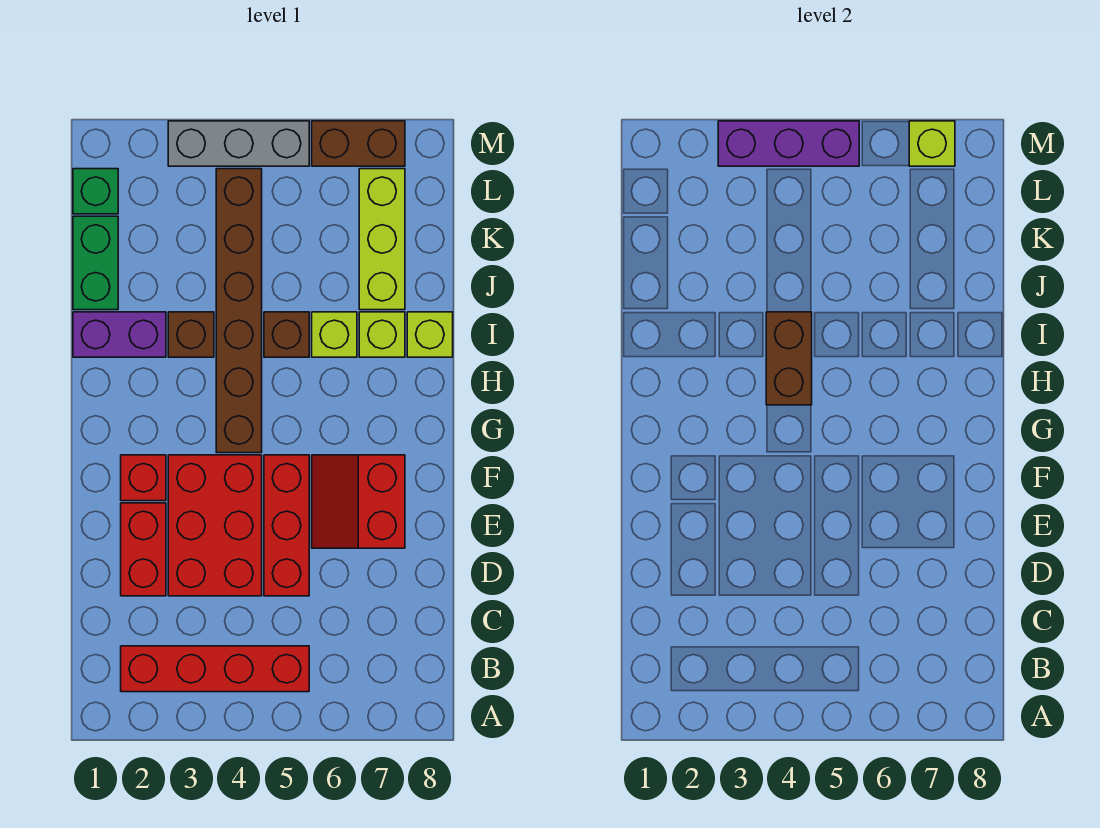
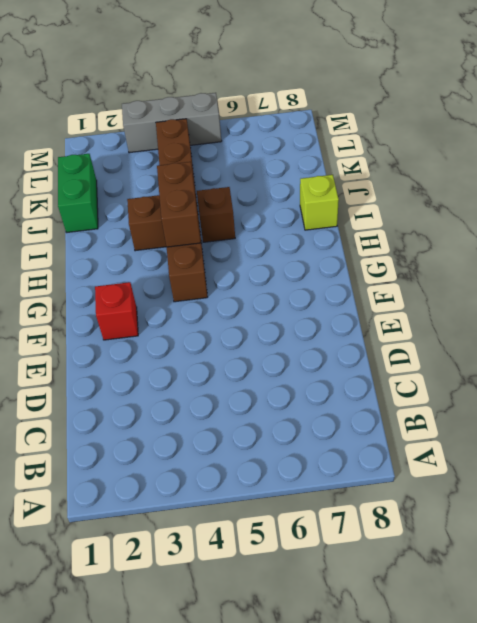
none -> red brick B2:B5 level 1
none -> red brick D2:E2 level 1
none -> red brick D3:F4 level 1

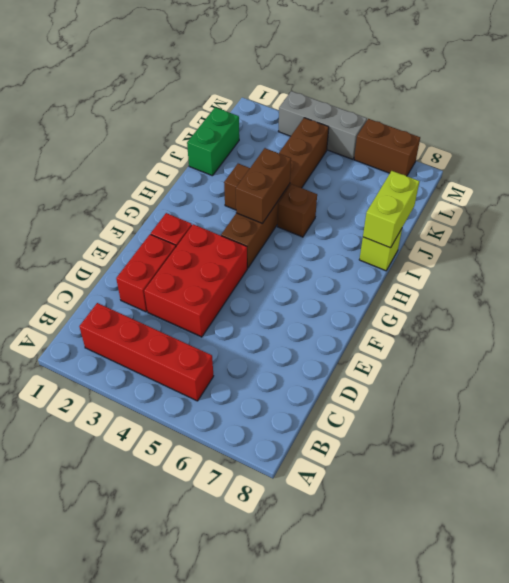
lime brick I8:J8 level 2 -> none
none -> red brick D5:F5 level 1
none -> red slope E6:F7 level 1 top 7
none -> purple brick I1:I2 level 1

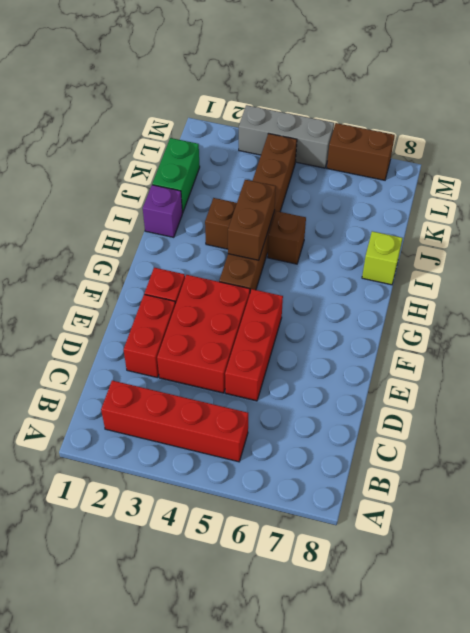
purple brick I1 level 1 -> purple brick I1:I2 level 1
none -> red slope E6:F7 level 1 top 7
none -> lime brick I6 level 1
none -> lime brick I7 level 1

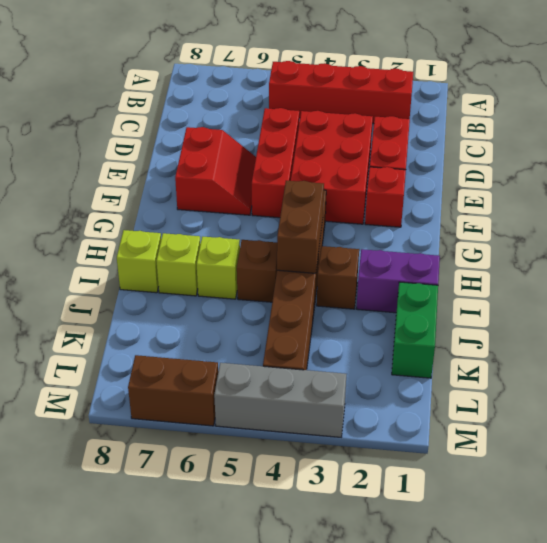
none -> lime brick J7:L7 level 1
none -> green brick L1 level 1
none -> purple brick M3:M5 level 2

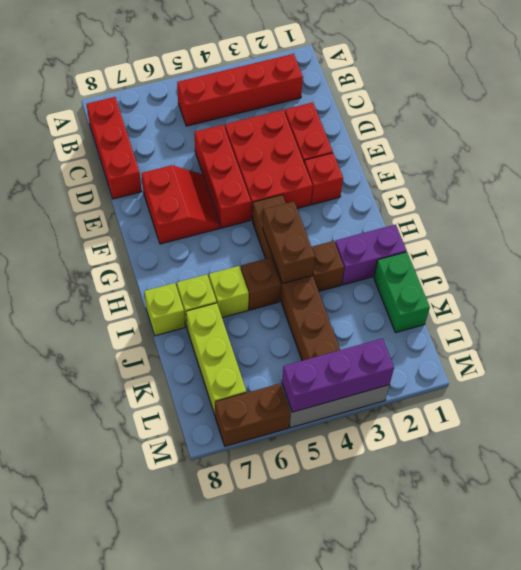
red brick B8:D8 level 1 -> none
none -> green brick L1 level 1
none -> lime brick M7 level 2

